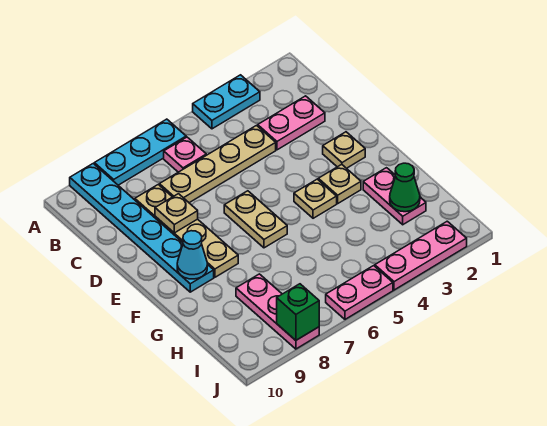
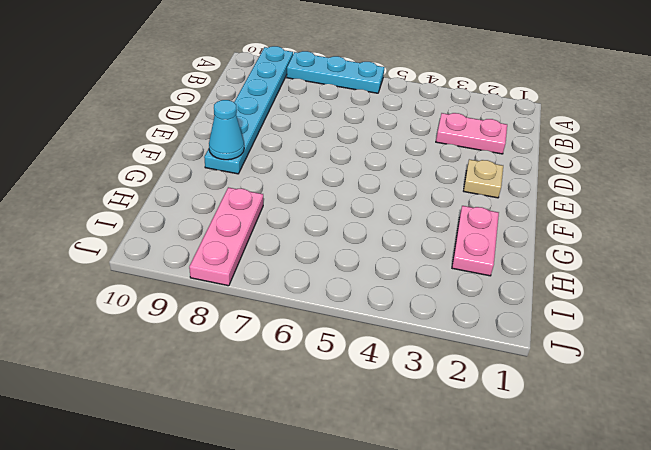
none -> cyan plate A3:A4 level 1
none -> pink plate B6 level 1
none -> tan plate C4:C7 level 1

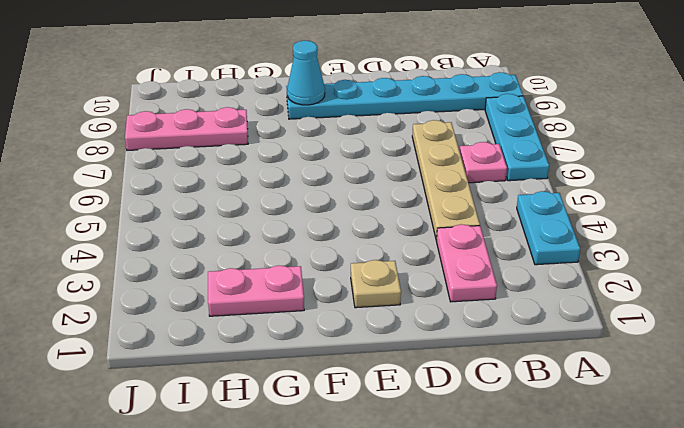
none -> tan plate C8:F8 level 1
none -> tan plate E6:F6 level 1
none -> tan plate F3 level 1

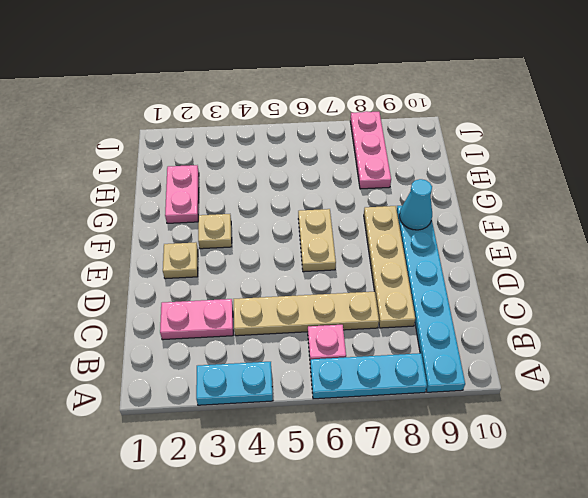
none -> tan plate F4 level 1
none -> pink plate J2:J4 level 1
none -> pink plate J5:J6 level 1

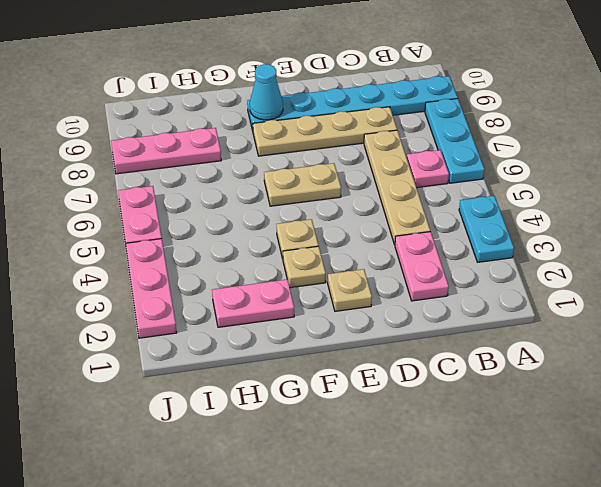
none -> tan plate D8 level 2
none -> green cone H2 level 2
none -> green brick J8 level 2

